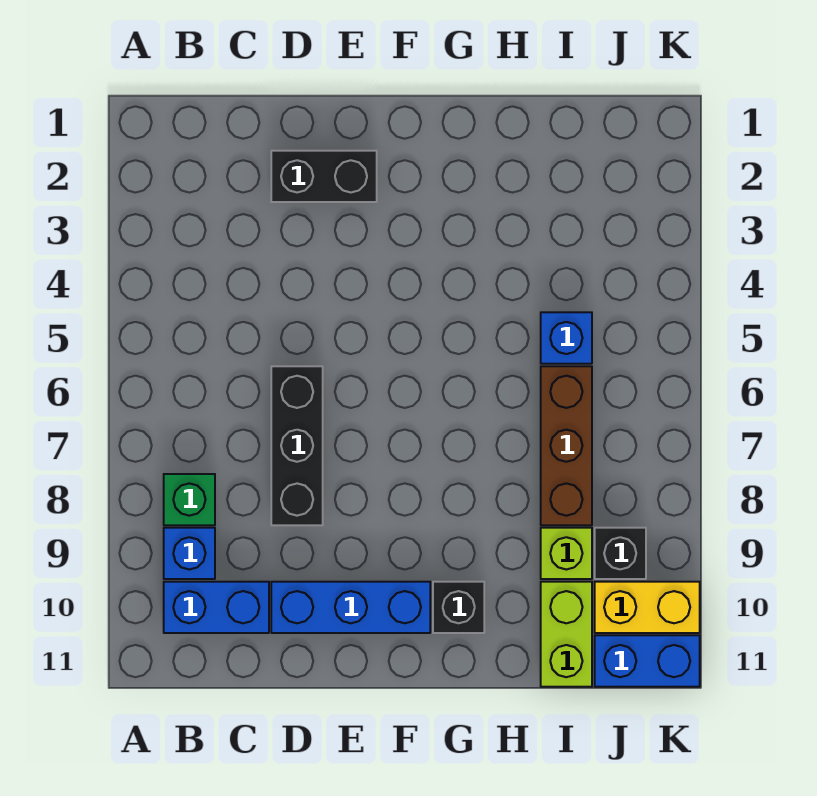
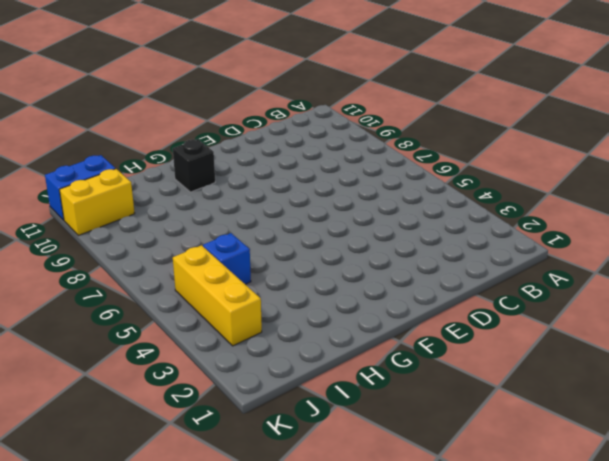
yellow brick J3:J5 level 1 -> none
none -> green brick B8 level 1
none -> blue brick B9 level 1
none -> blue brick B10:C10 level 1

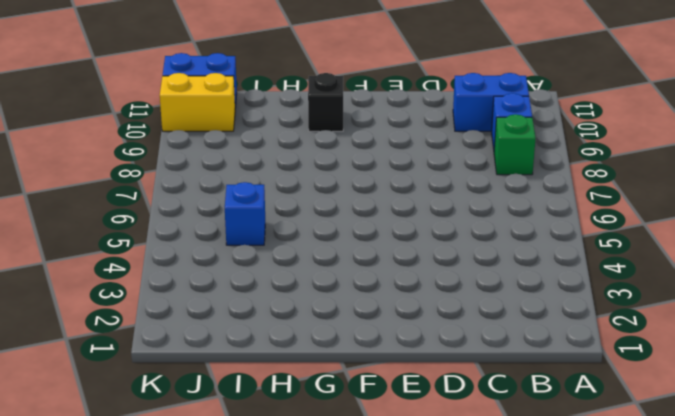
none -> black brick D2:E2 level 1
none -> black brick D6:D8 level 1
none -> blue brick D10:F10 level 1

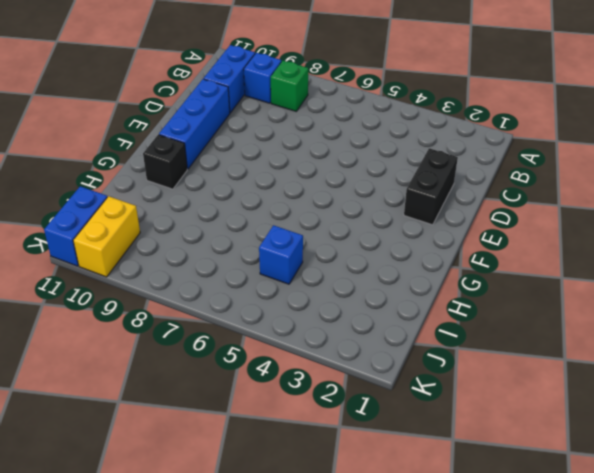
none -> black brick D6:D8 level 1
none -> brown brick I6:I8 level 1
none -> lime brick I9 level 1

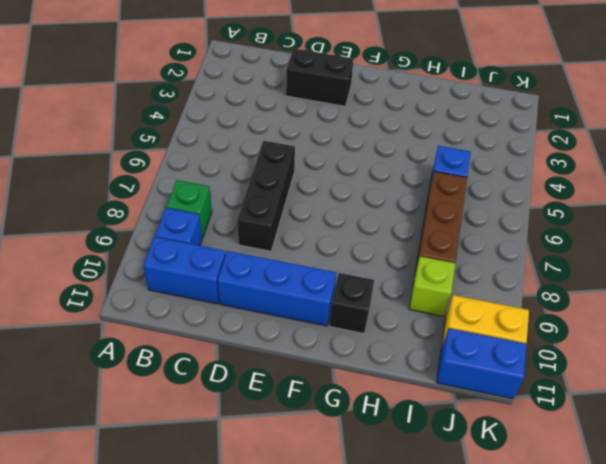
none -> lime brick I10:I11 level 1
none -> black brick J9 level 1

